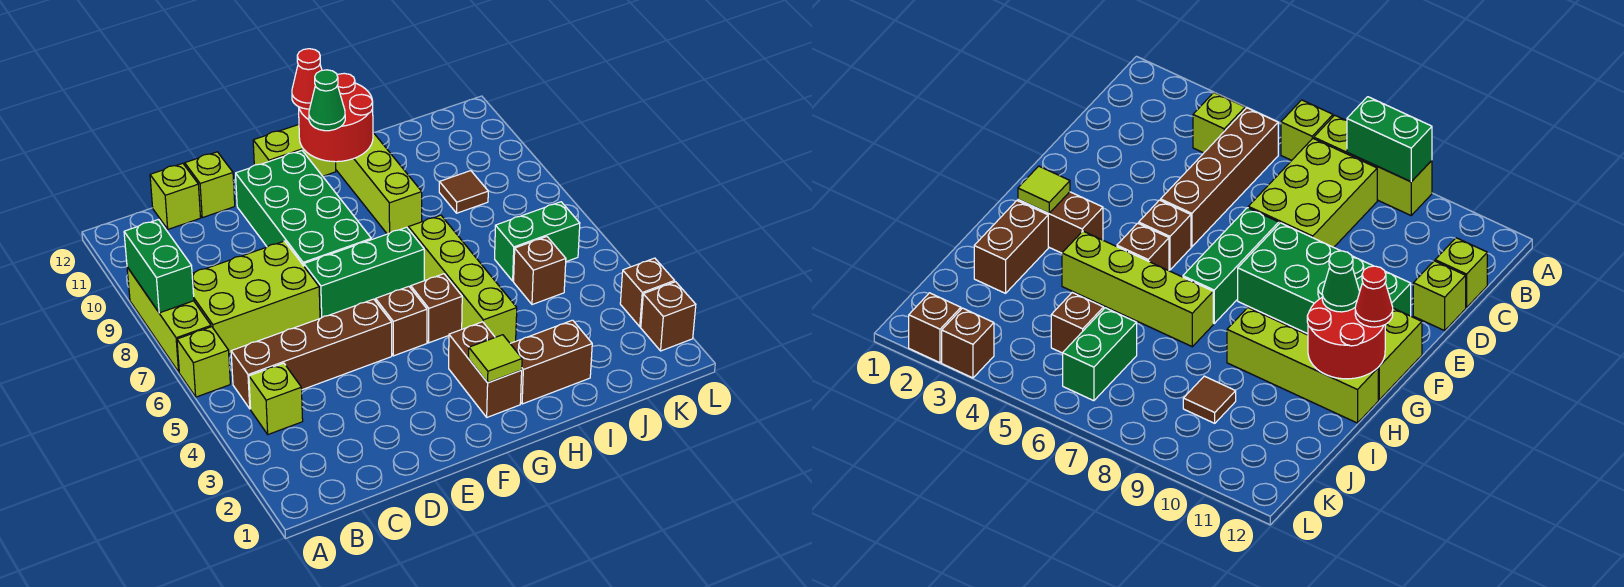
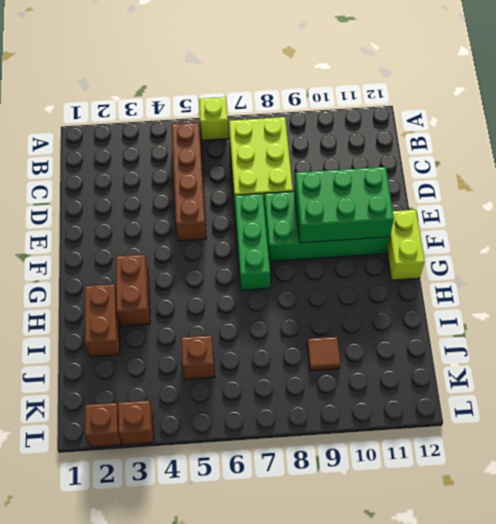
green brick E9:F11 level 2 -> none
brown brick G3:H3 level 1 -> brown brick G2:G3 level 1
none -> lime brick A7:A9 level 1
none -> lime brick B4 level 1
none -> lime brick C12 level 1

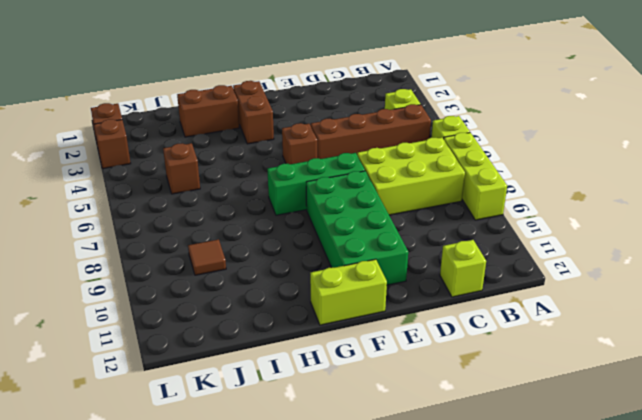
none -> lime brick D12 level 1
none -> brown brick G5 level 1
none -> lime brick H4:H7 level 1

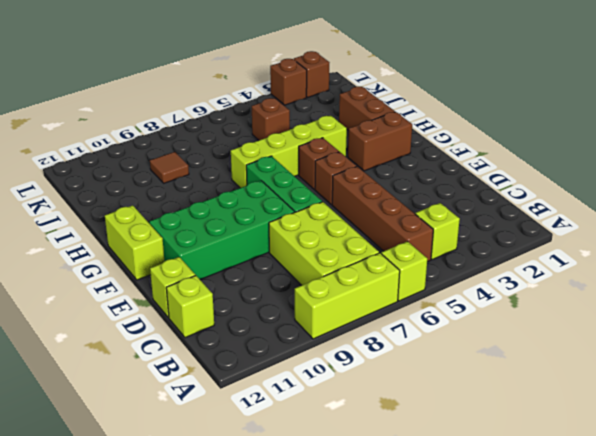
none -> lime brick H9:H12 level 1
none -> green brick J6:K6 level 1
none -> green brick A8:A9 level 2

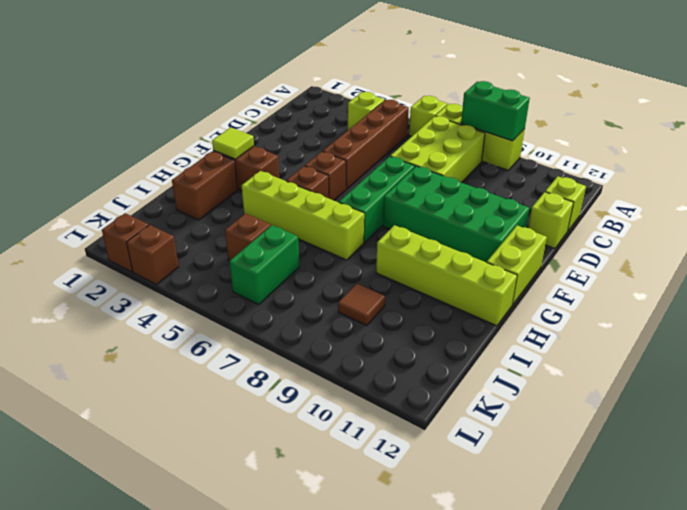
none -> red round brick G11:H12 level 2
none -> green cone G11 level 3
none -> red cone G12 level 3

